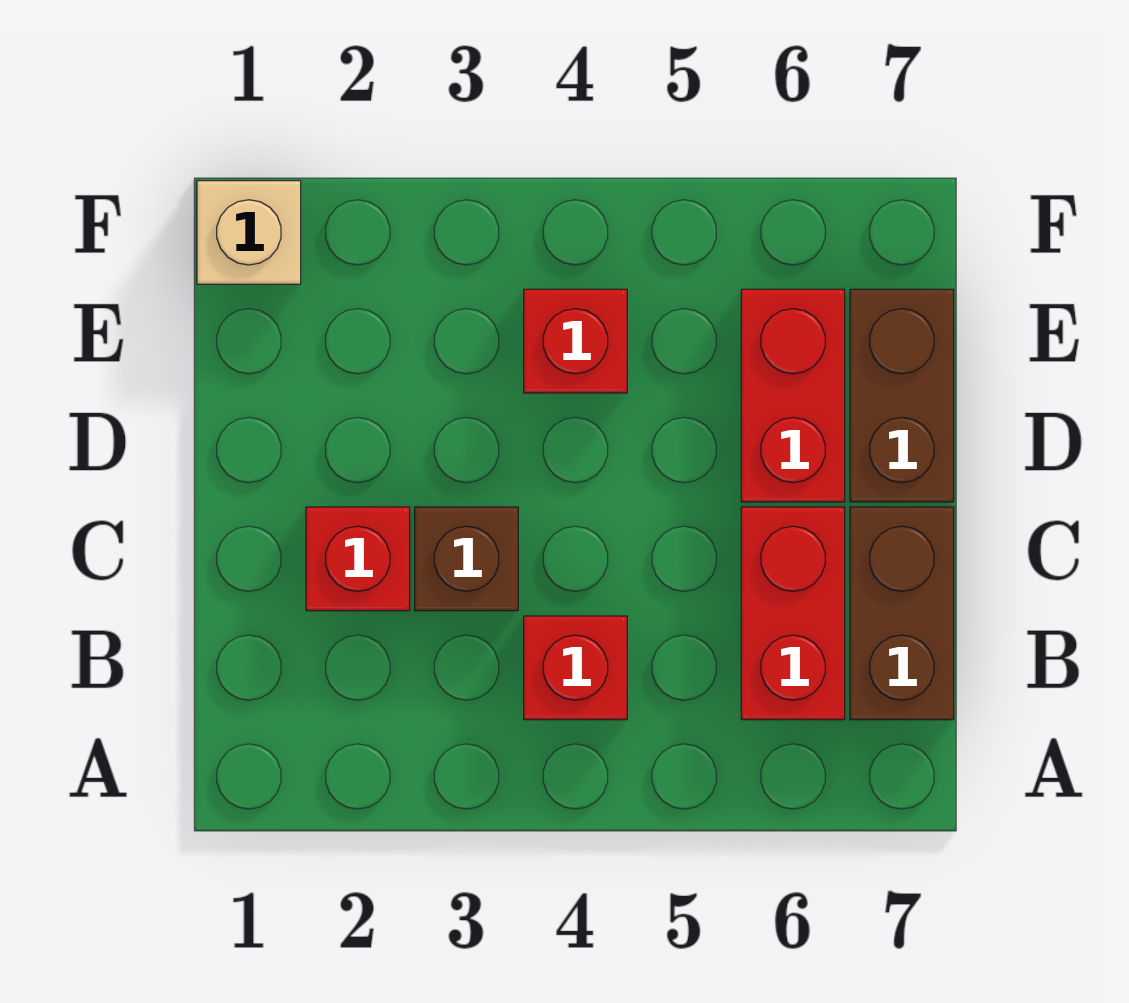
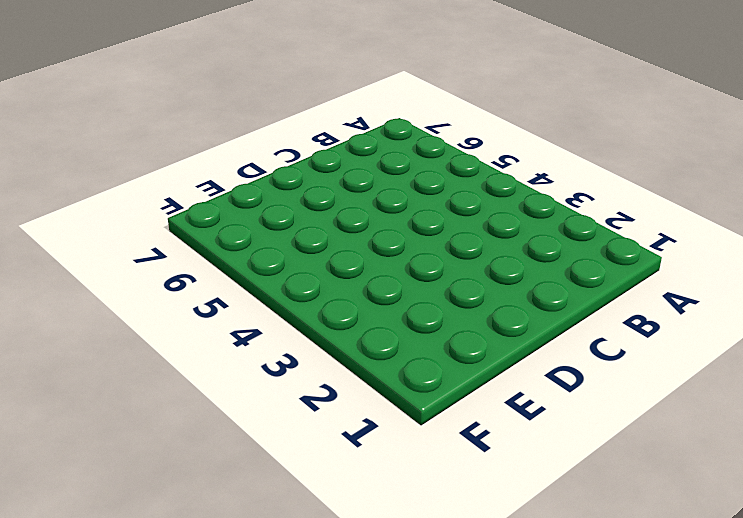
none -> red brick B4 level 1
none -> red brick B6:C6 level 1

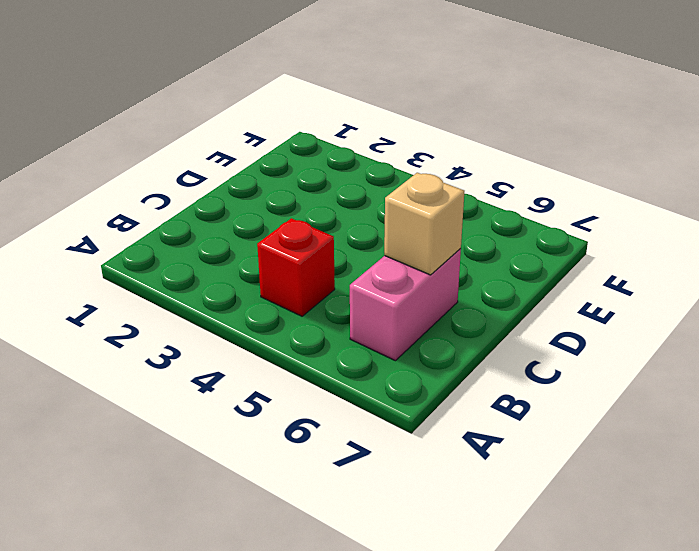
pink brick B6:C6 level 1 -> red brick B6:C6 level 1
tan brick C6 level 2 -> tan brick F1 level 1
none -> brown brick B7:C7 level 1
none -> red brick C2 level 1

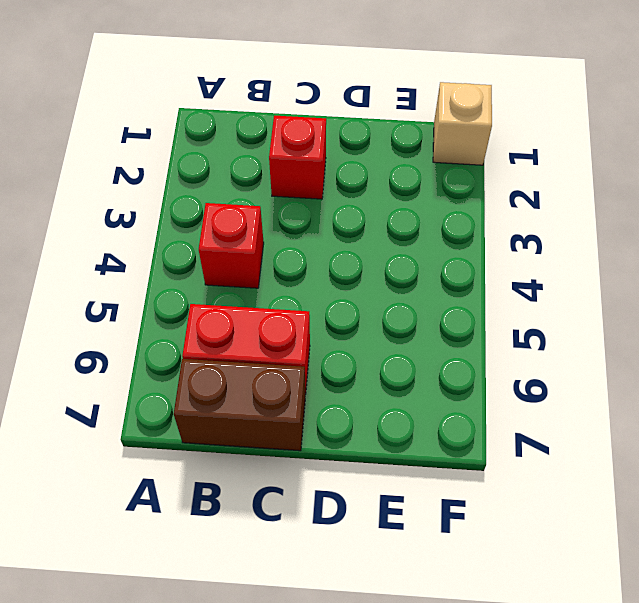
none -> brown brick C3 level 1
none -> red brick D6:E6 level 1

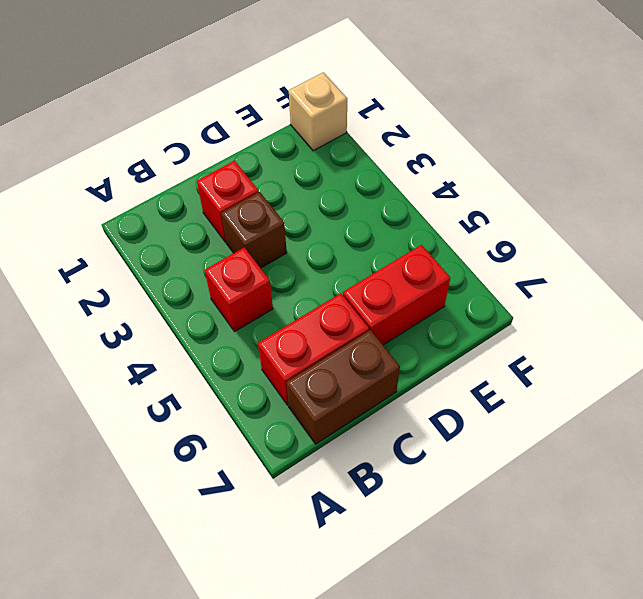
none -> brown brick D7:E7 level 1
none -> red brick E4 level 1

